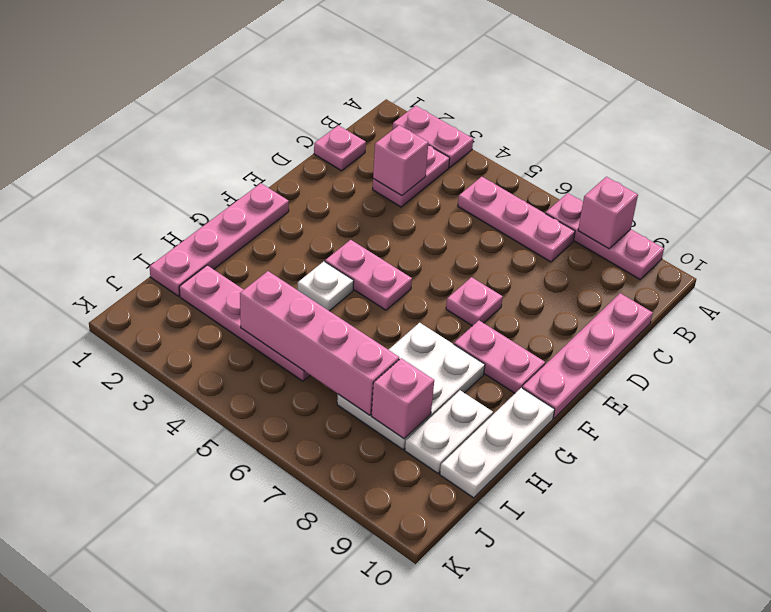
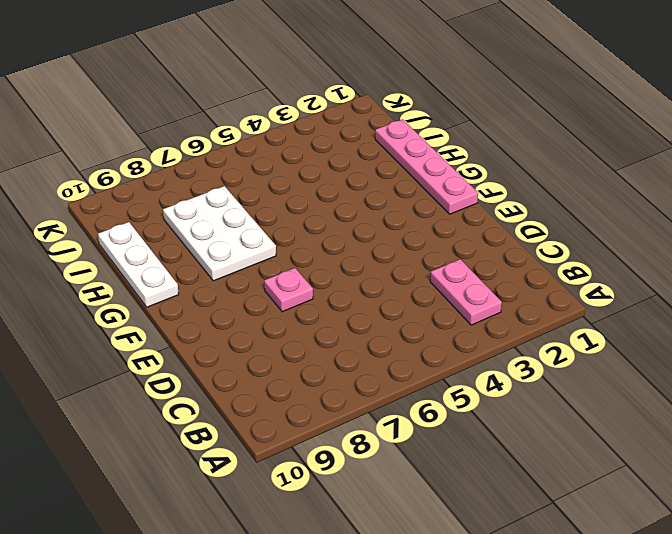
none -> pink plate A2:A3 level 1
none -> pink plate A7:A9 level 1
none -> pink plate B5:B7 level 1

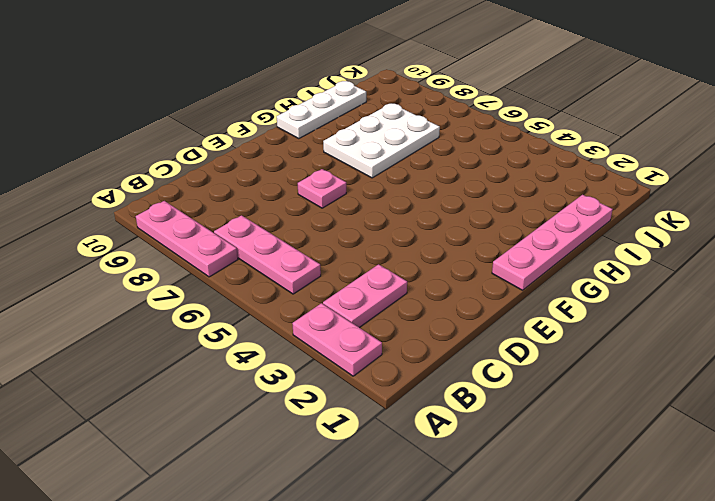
none -> pink plate C1 level 1
none -> pink plate C10:F10 level 1
none -> pink plate F4:F5 level 1

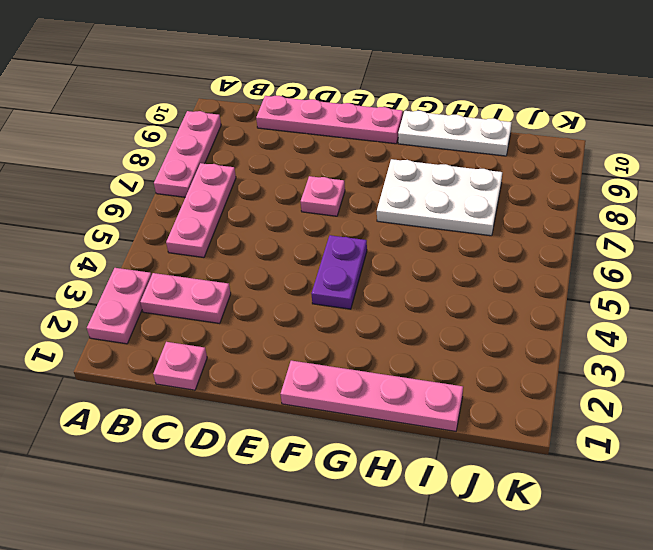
purple plate F4:F5 level 1 -> pink plate F4:F5 level 1
none -> pink plate F8:F9 level 1
none -> white plate G4 level 1
none -> white plate H9:I9 level 1

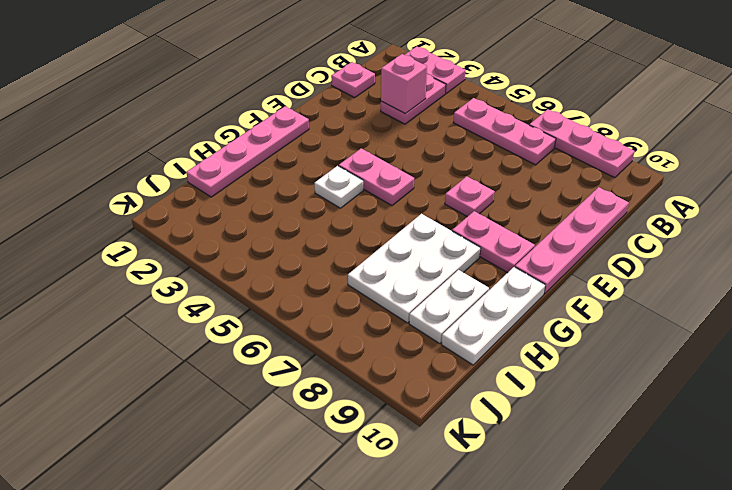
none -> pink plate I2:I5 level 1
none -> pink brick A8 level 2
none -> pink brick I4:I7 level 2

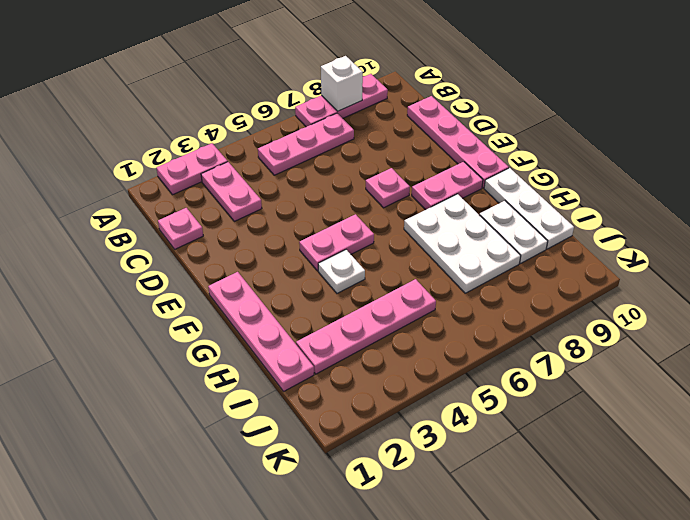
white brick A8 level 2 -> pink brick A8 level 2
none -> pink brick C3 level 2
none -> pink brick I4:I7 level 2
none -> pink brick I8 level 2

